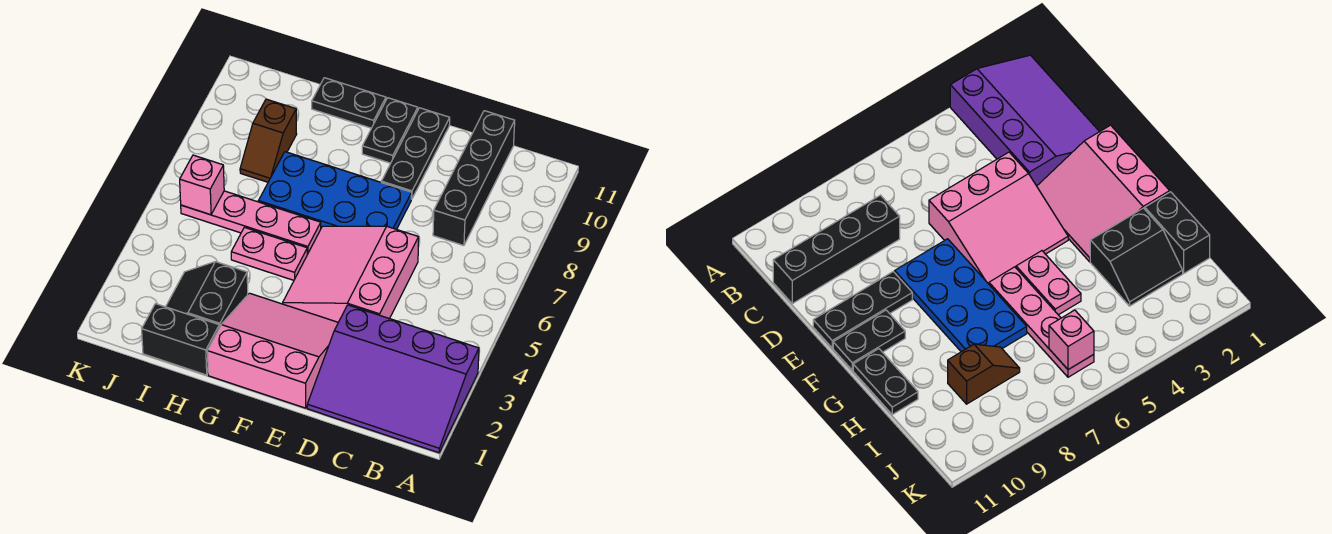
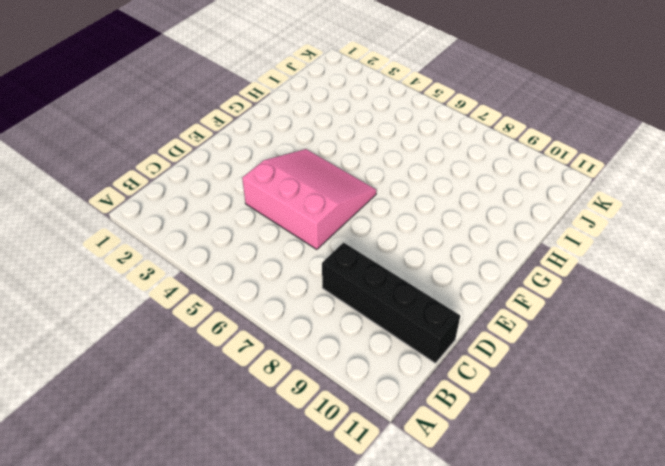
none -> purple slope A1:D3 level 1 top 3
none -> pink slope E1:G3 level 1 top 1
none -> blue plate E7:H8 level 1

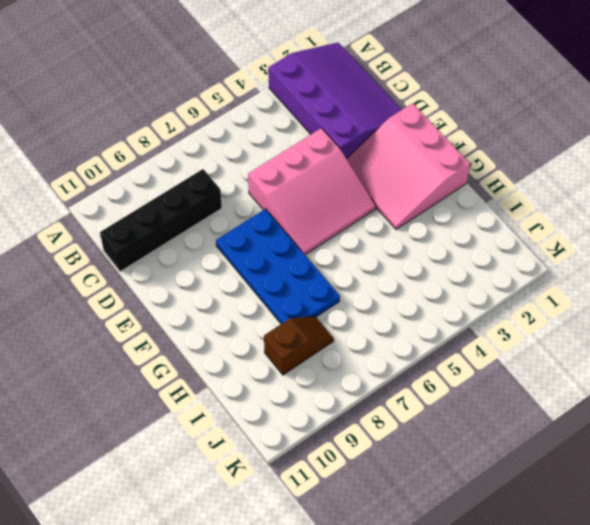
none -> black plate E9:E11 level 1
none -> black plate F10:F11 level 1
none -> pink plate G5:H5 level 1

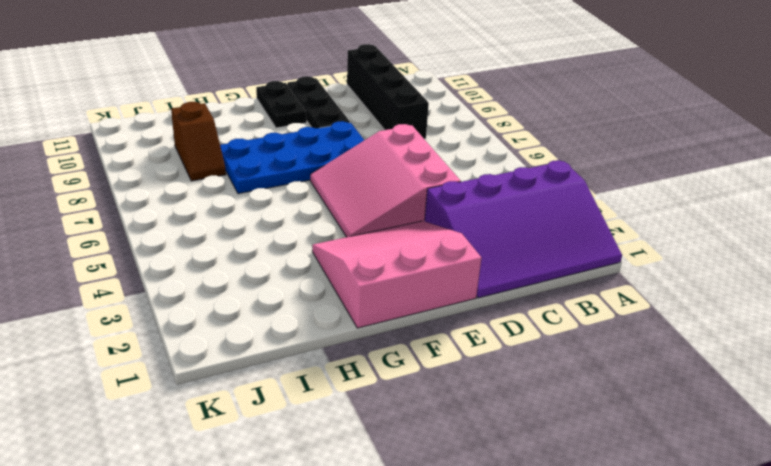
none -> pink plate G5:H5 level 1
none -> pink plate G6:J6 level 1
none -> black plate G11:H11 level 1

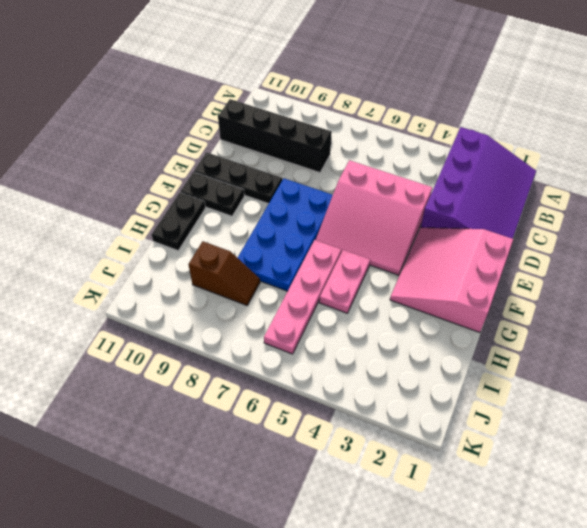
none -> black brick H1:I1 level 1
none -> black slope H2:I3 level 1 top H
none -> pink brick J6 level 2

